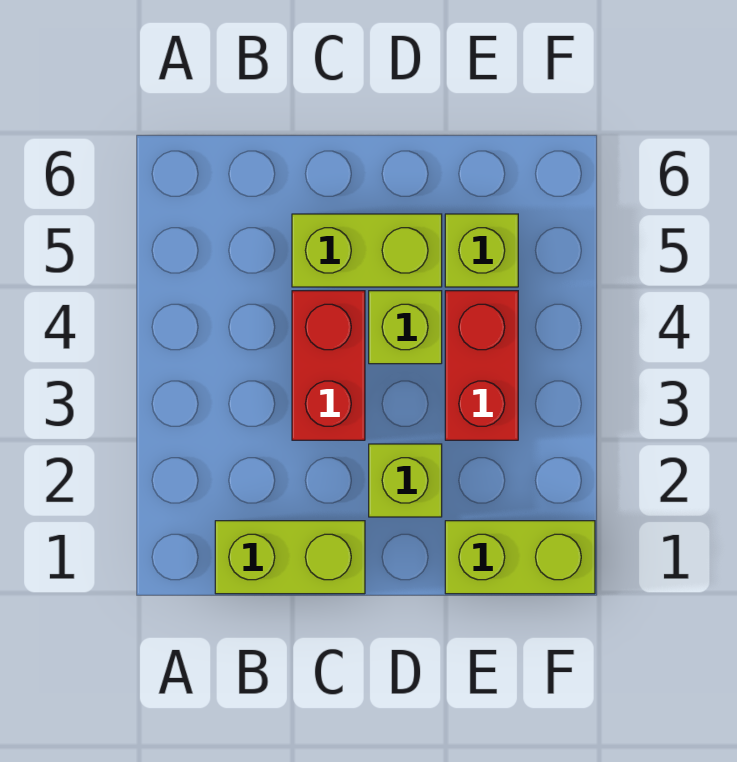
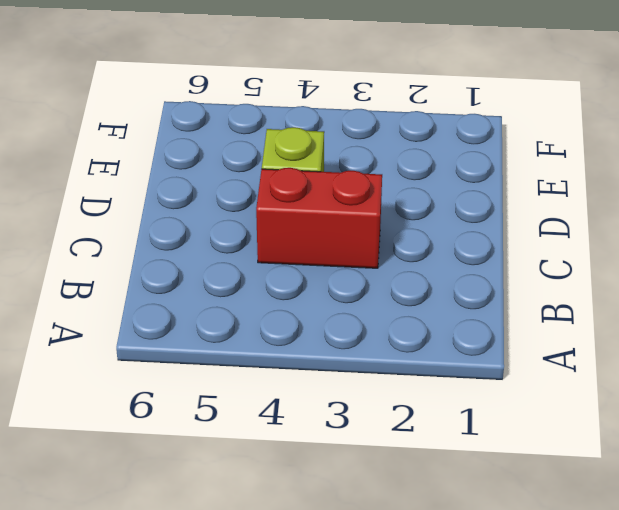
none -> lime brick B1:C1 level 1
none -> lime brick C5:D5 level 1

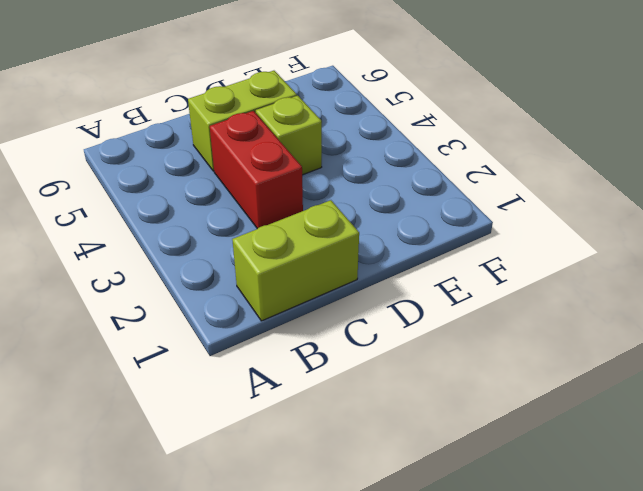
none -> lime brick D2 level 1
none -> lime brick E1:F1 level 1

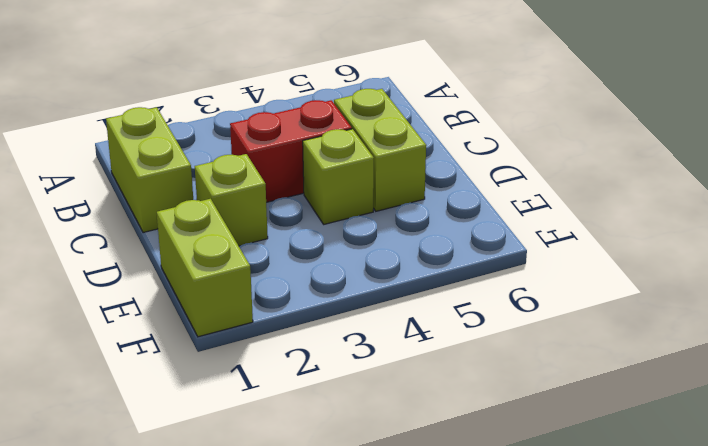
none -> red brick E3:E4 level 1
none -> lime brick E5 level 1

